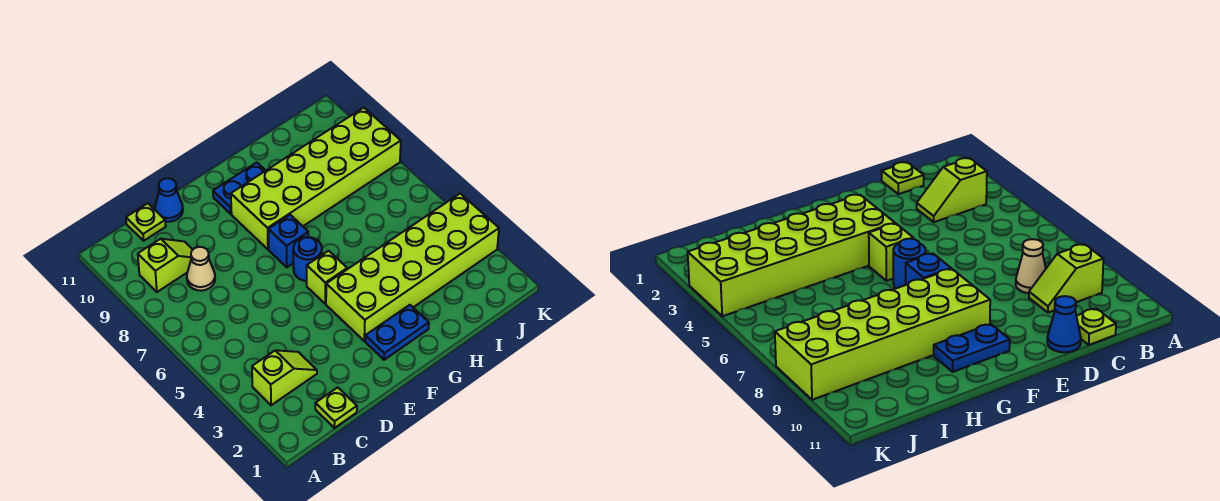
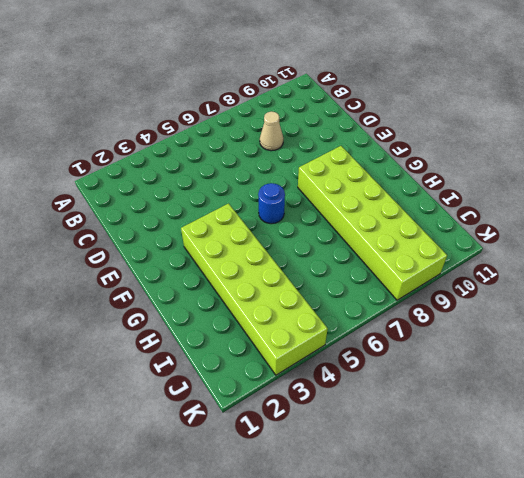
none -> lime slope B3:C3 level 1 top B
none -> lime slope B9:C9 level 1 top B
none -> lime plate C1 level 1

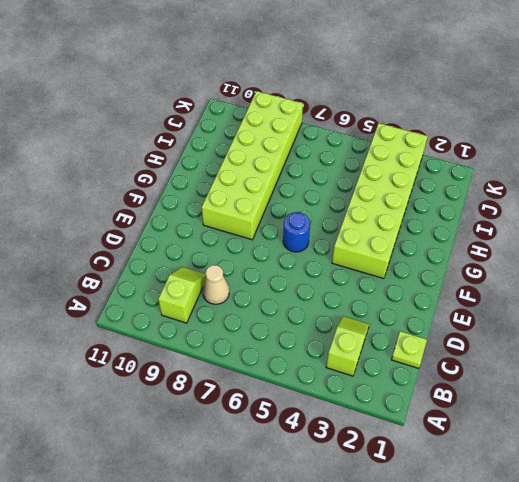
none -> lime plate C11 level 1
none -> blue cone D11 level 1
none -> blue plate F2:G2 level 1

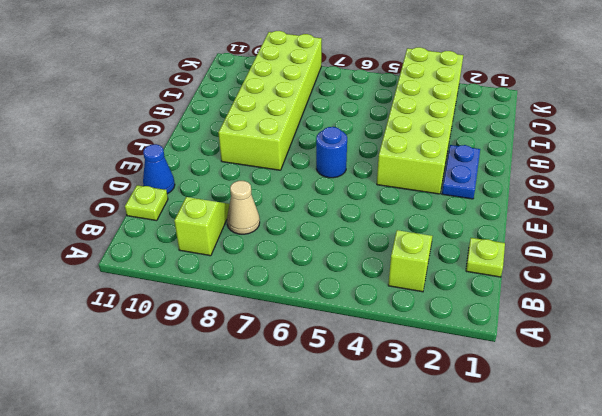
none -> lime brick F5 level 1
none -> blue brick F7 level 1
none -> blue plate F10:G10 level 1

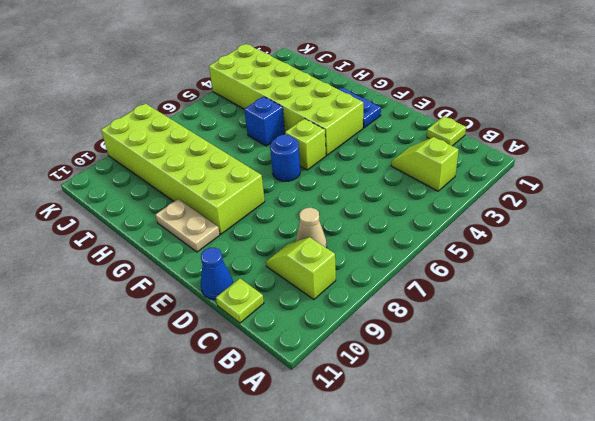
tan plate F10:G10 level 1 -> blue plate F10:G10 level 1
blue brick H5 level 1 -> blue brick F7 level 1

